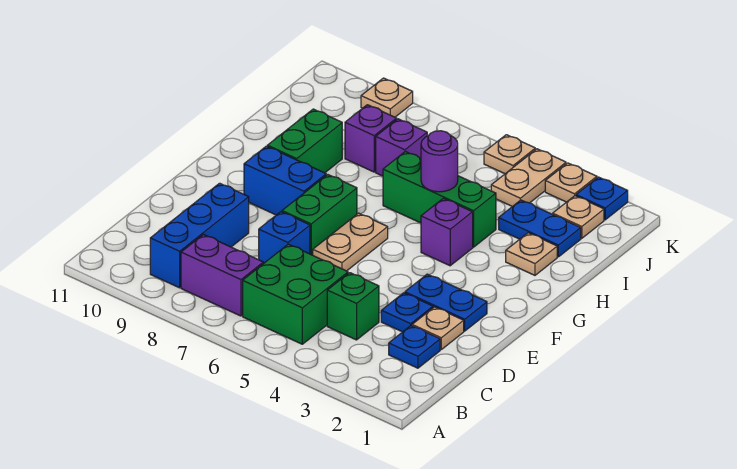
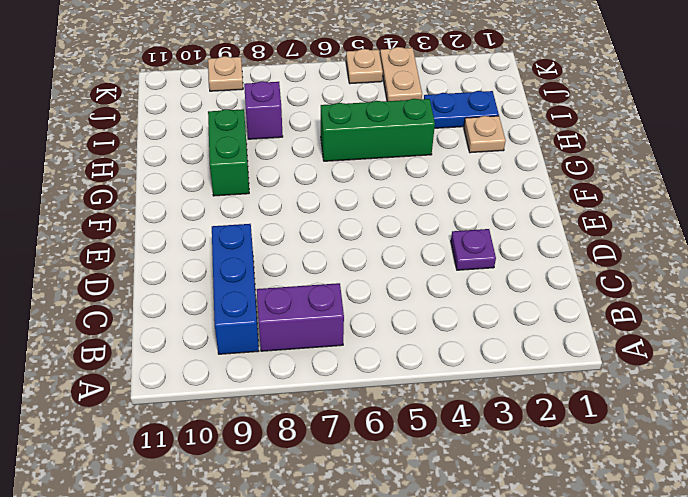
purple plate D3 level 1 -> blue plate D3 level 1
none -> green brick B5:C6 level 1
none -> blue plate C2 level 1
none -> green brick C4 level 1

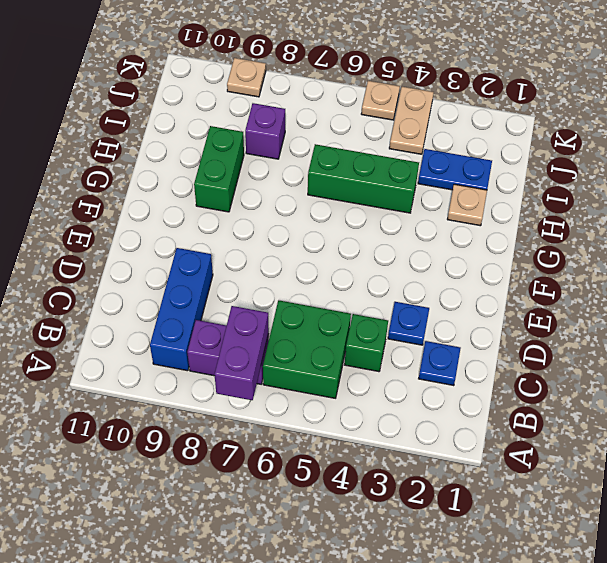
purple brick A7:B7 level 2 -> none
none -> tan plate D2 level 1
none -> blue brick D7 level 1
none -> blue plate E2:E3 level 1

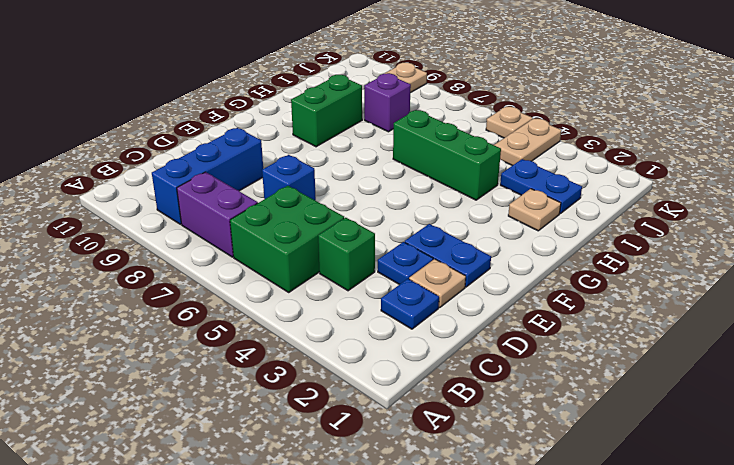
none -> tan plate E6:F6 level 1
none -> green brick E7:F7 level 1
none -> blue brick F8:F9 level 1

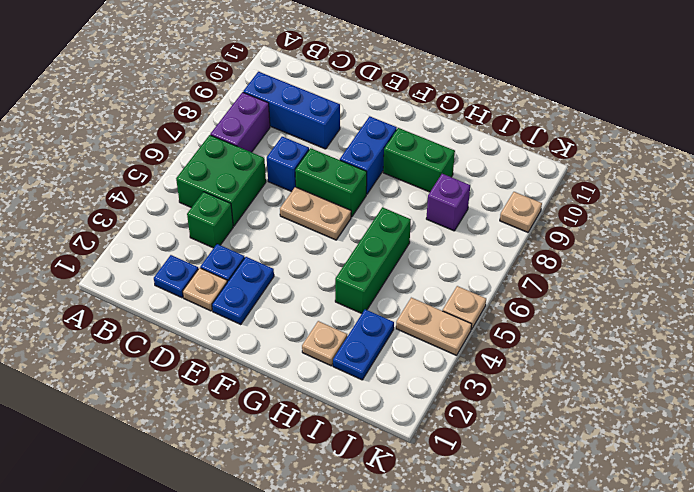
none -> purple brick G4 level 1
none -> purple brick I7 level 1
none -> tan plate J2 level 1

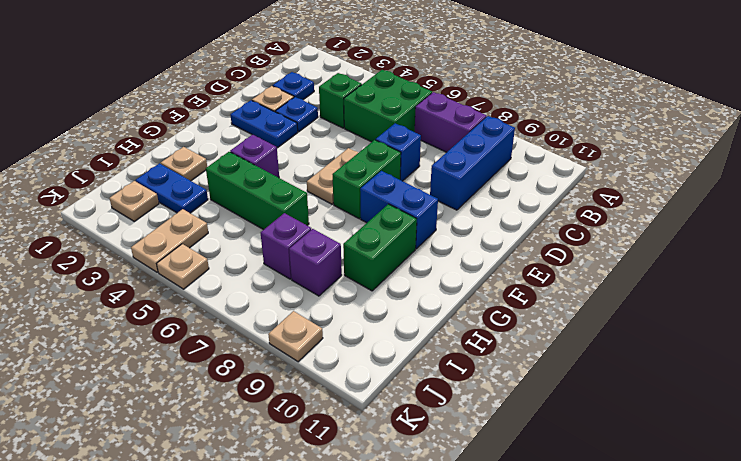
none -> blue plate K2 level 1
none -> tan plate K3 level 1
none -> purple round brick H5 level 2

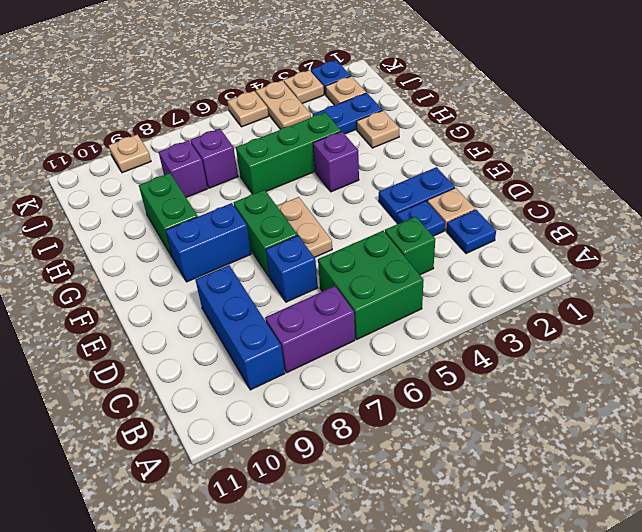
none -> purple round brick H5 level 2

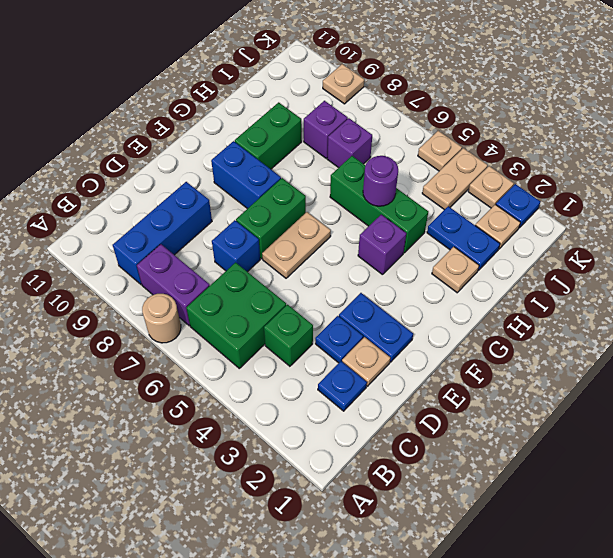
tan round brick A7 level 1 -> none

